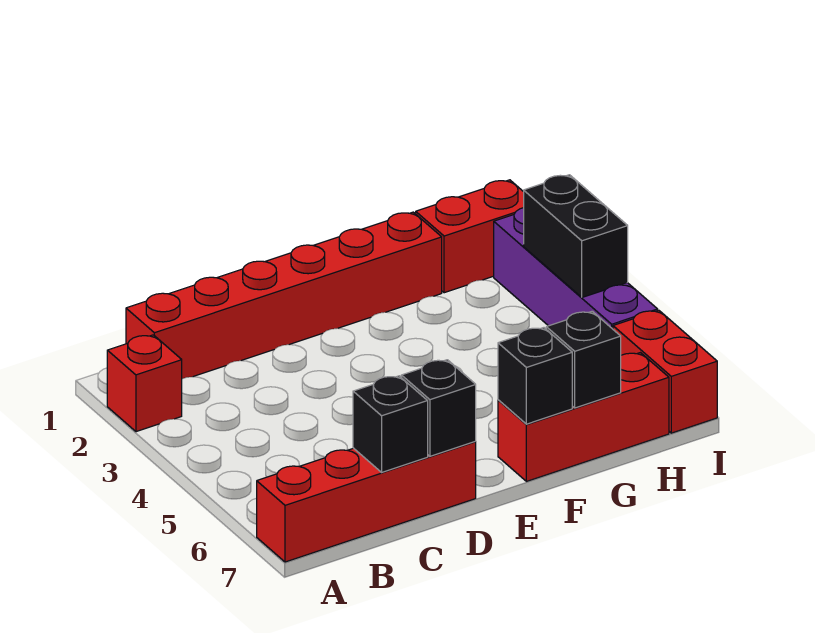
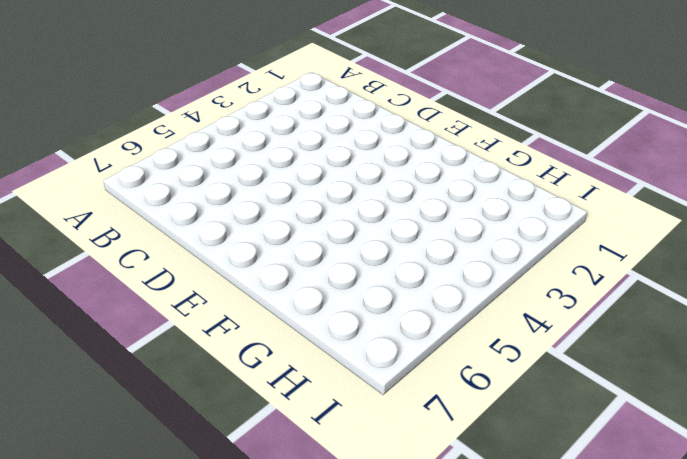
none -> red brick A2 level 1
none -> red brick A7:D7 level 1
none -> red brick B1:G1 level 1

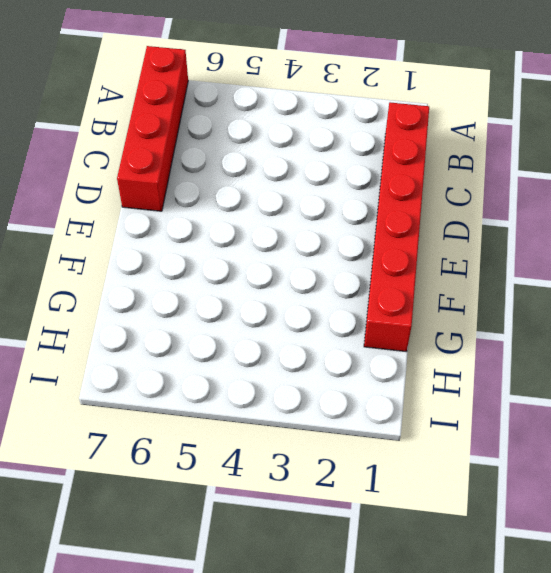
none -> red brick A2 level 1
none -> red brick F7:H7 level 1
none -> red brick H1:I1 level 1

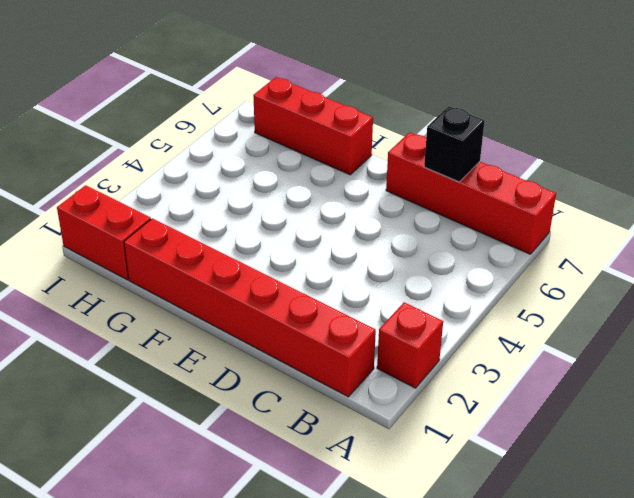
none -> purple brick I2:I5 level 1
none -> red brick I6:I7 level 1
none -> black brick D7 level 2

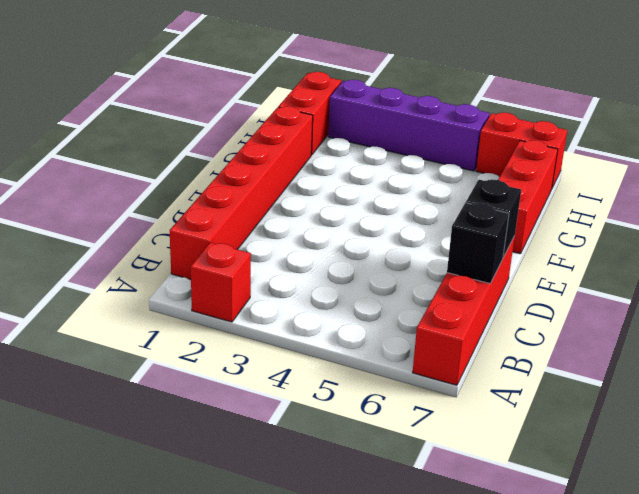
none -> black brick F7 level 2
none -> black brick G7 level 2
none -> black brick I3:I4 level 2

